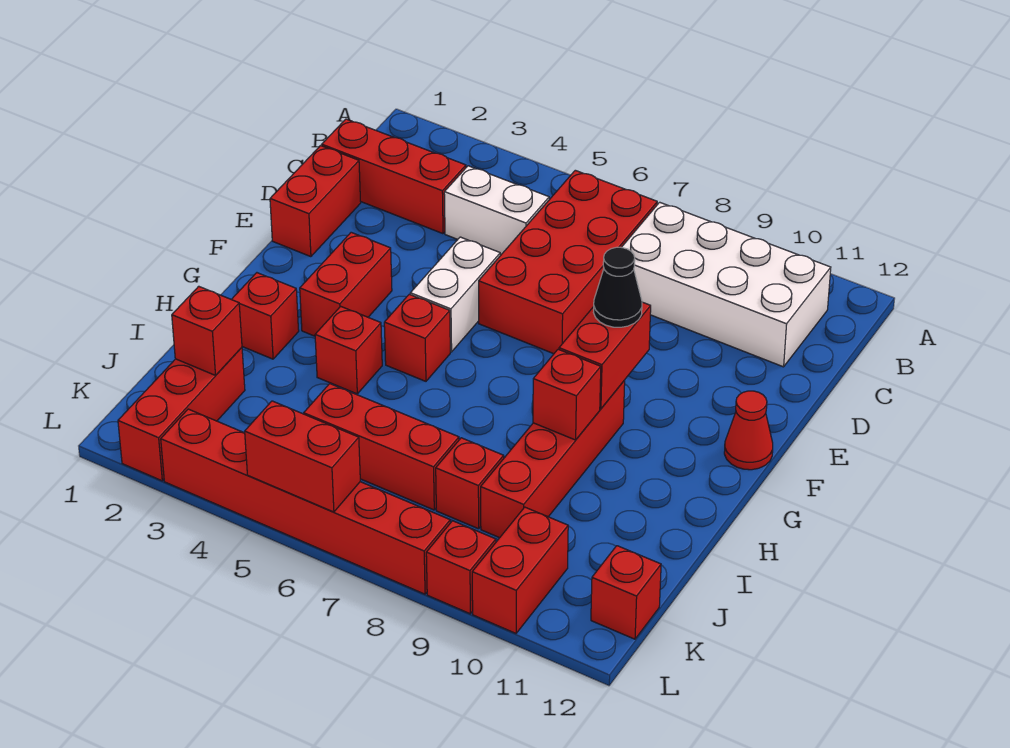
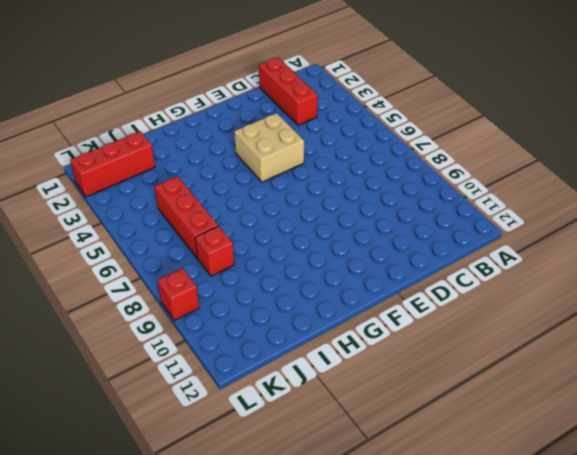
tan brick E4:F5 level 1 -> white brick E5:F5 level 1
none -> red brick B6:E7 level 1
none -> white brick B8:C11 level 1
none -> white brick C4:C5 level 1

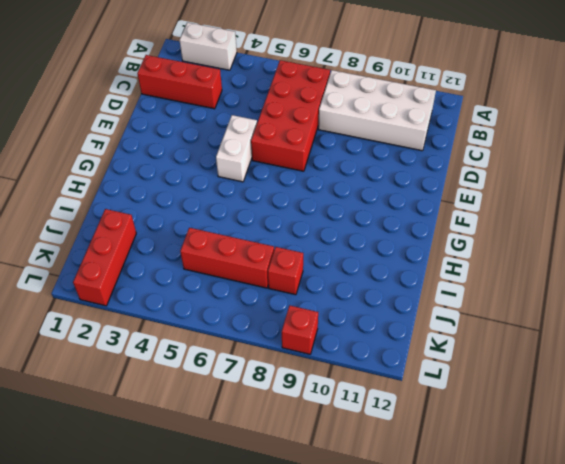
white brick A2:A3 level 1 -> white brick C4:C5 level 1
none -> red brick D1:E1 level 1
none -> red brick F3:G3 level 1
none -> red cone F12 level 1

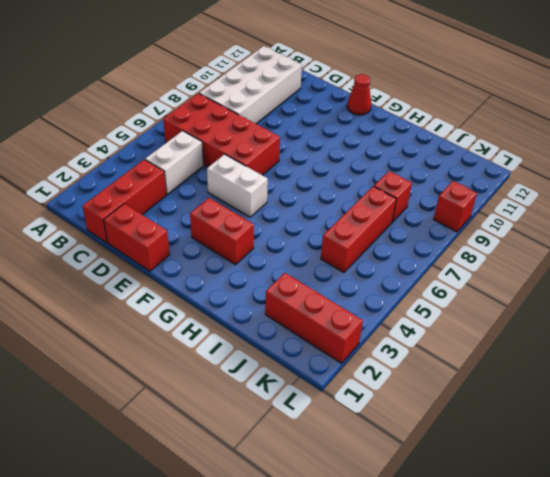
none -> red brick G5 level 1
none -> red brick G9:J9 level 1
none -> red brick H2 level 1

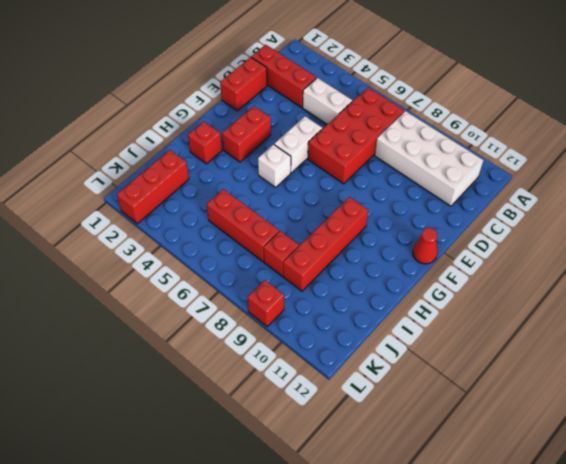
white brick G5 level 1 -> red brick G5 level 1
none -> red brick H4 level 1
none -> red brick K10:L10 level 1
none -> red brick K12 level 1

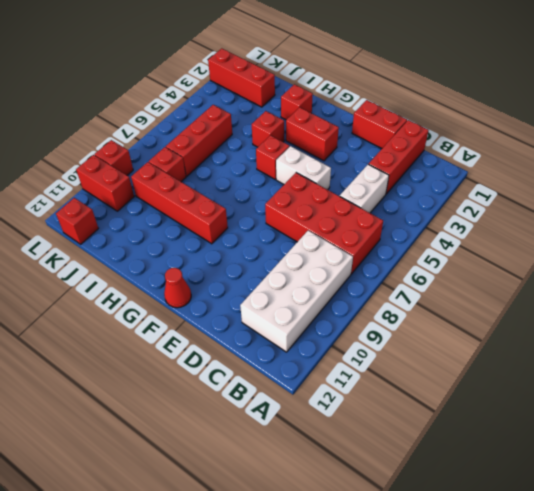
none -> red brick L3:L8 level 1
none -> red brick F9:G9 level 2
none -> red brick H9 level 2

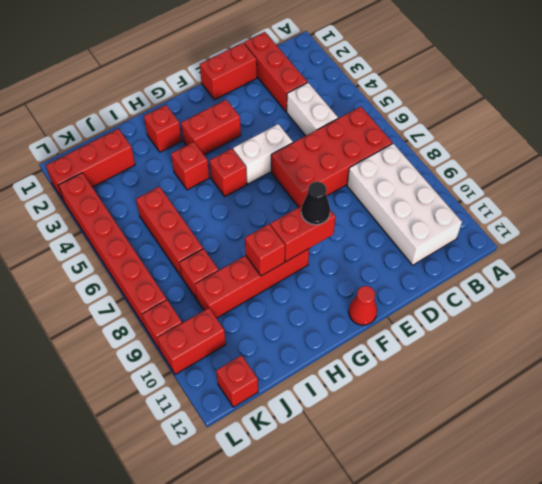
none -> red brick J2 level 2
none -> red brick L5:L6 level 2

